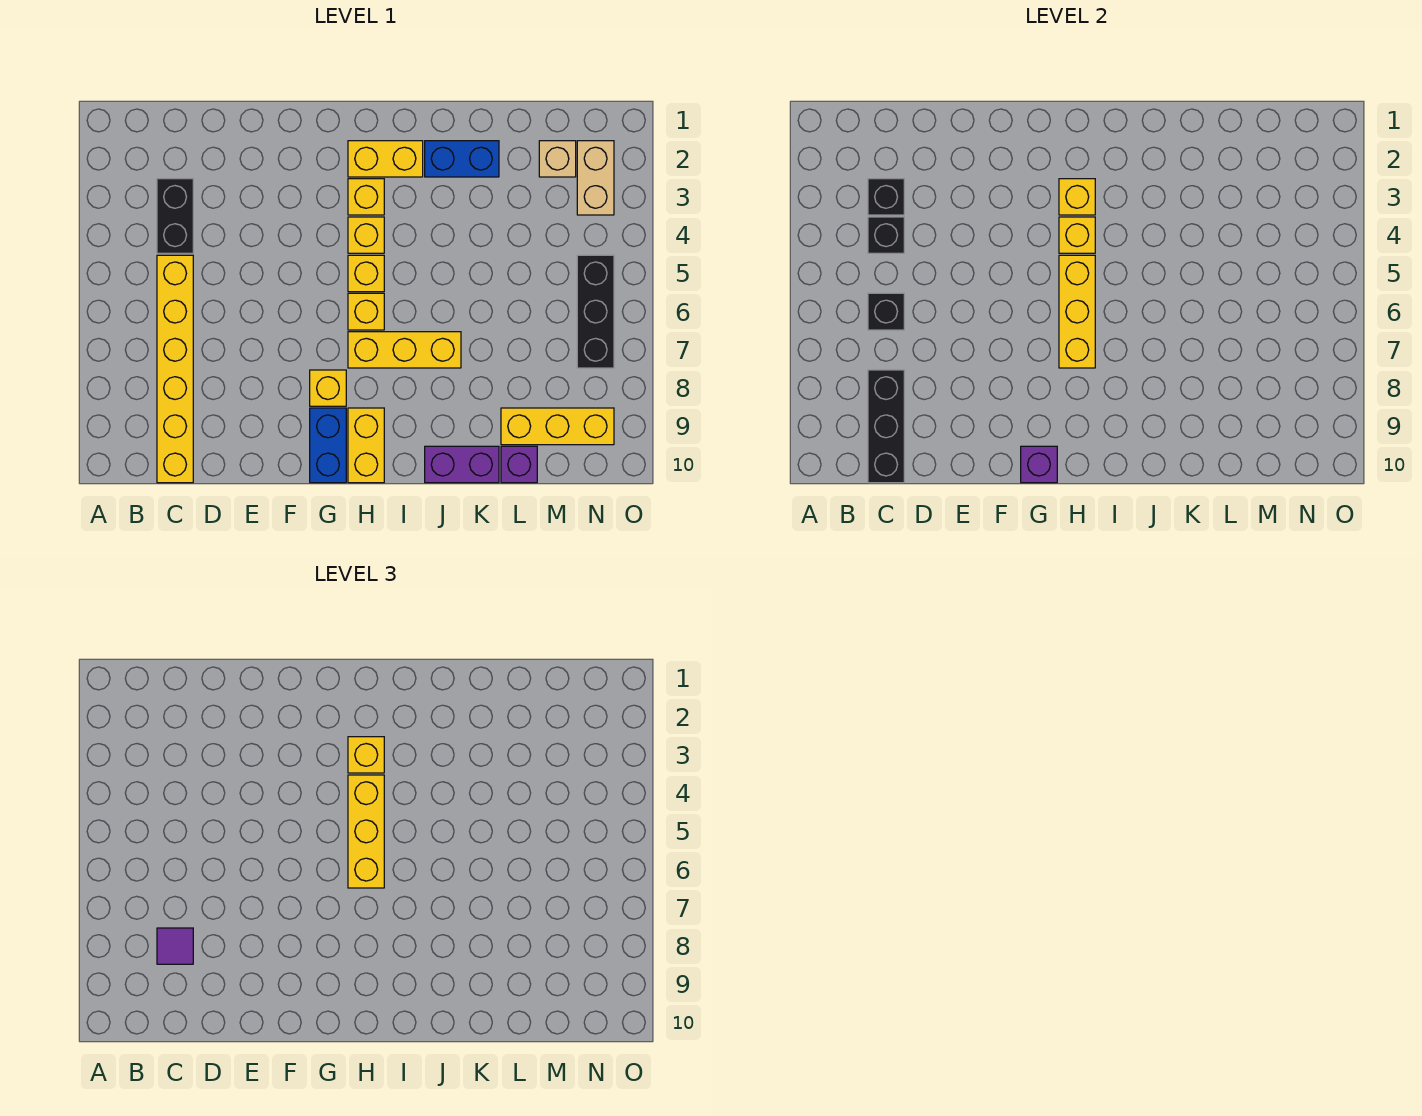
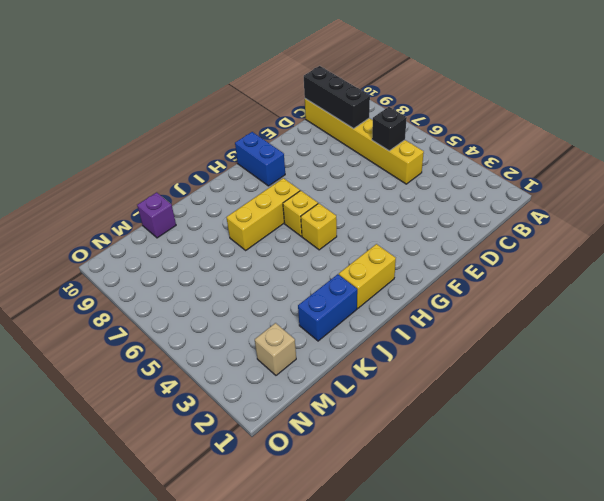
none -> black brick C3:C4 level 1
none -> yellow brick G8 level 1
none -> yellow brick H3 level 1

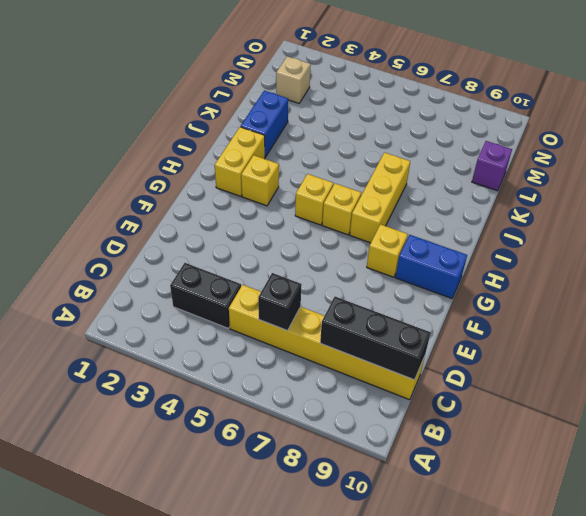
none -> yellow brick H4 level 1
none -> yellow brick H9:H10 level 1
none -> purple brick J10:K10 level 1

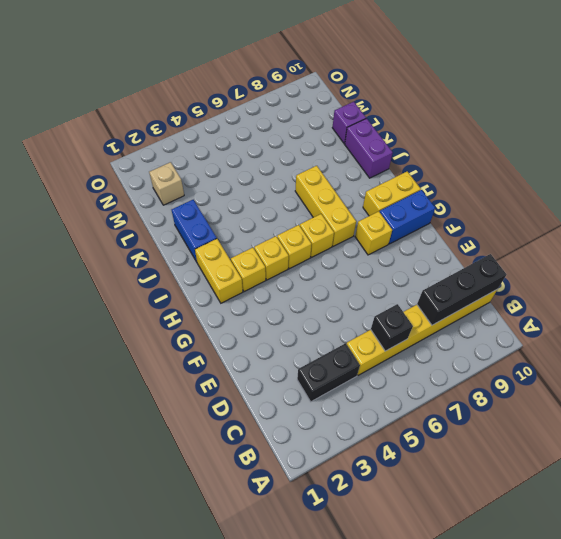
none -> yellow brick L9:N9 level 1
none -> tan brick N2:N3 level 1
none -> black brick N5:N7 level 1

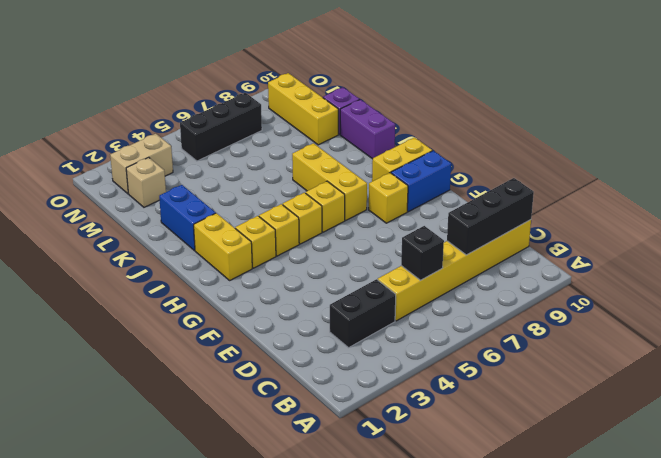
none -> black brick C3 level 2
none -> black brick C4 level 2
none -> purple brick G10 level 2

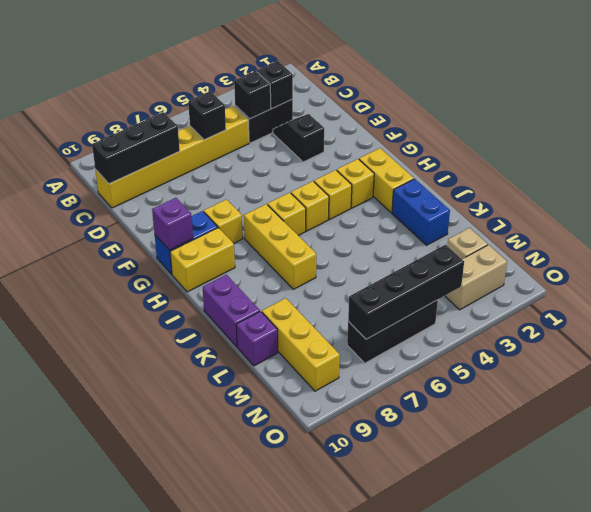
black slope D3:E3 level 1 top E -> none
black brick N4:N7 level 2 -> none
none -> yellow brick H3 level 2
none -> yellow brick H4 level 2
none -> yellow brick H5:H7 level 2

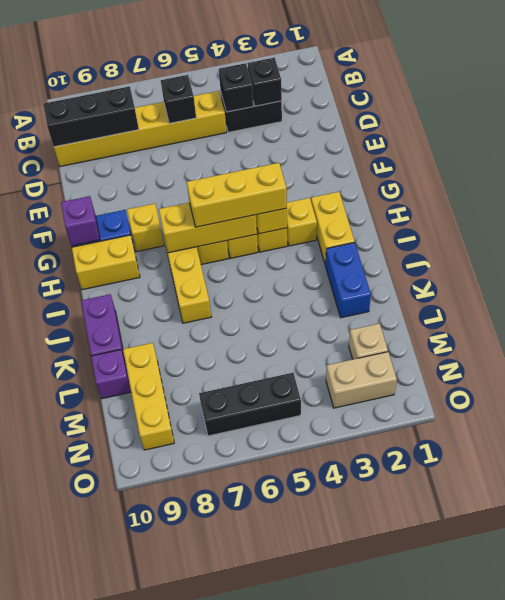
none -> yellow brick H3 level 2
none -> purple tile C8 level 3
none -> yellow brick H3 level 3

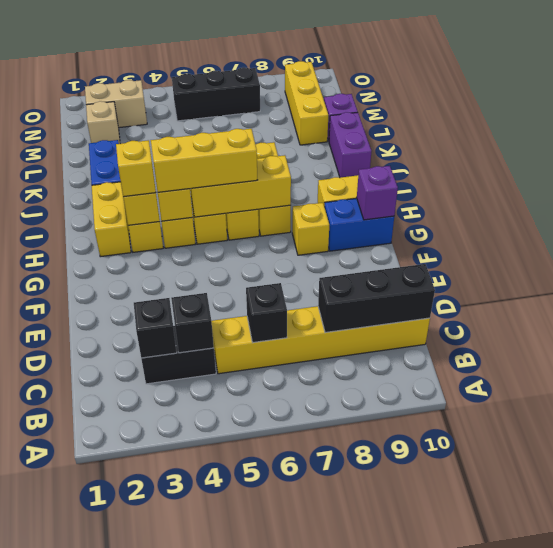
none -> purple tile C8 level 3

